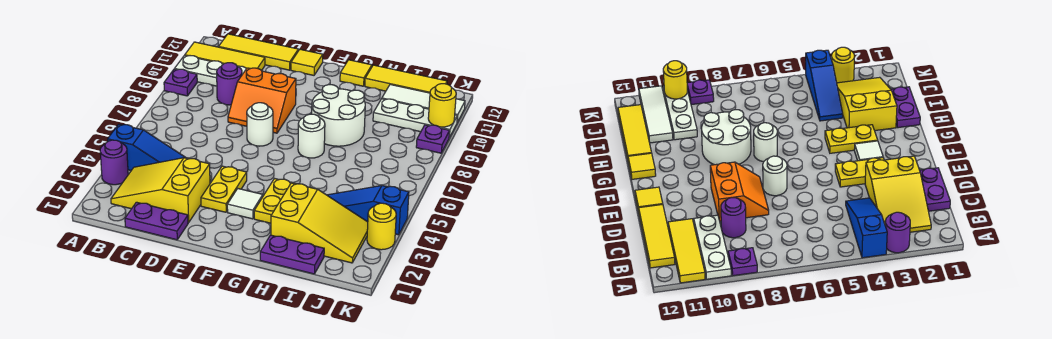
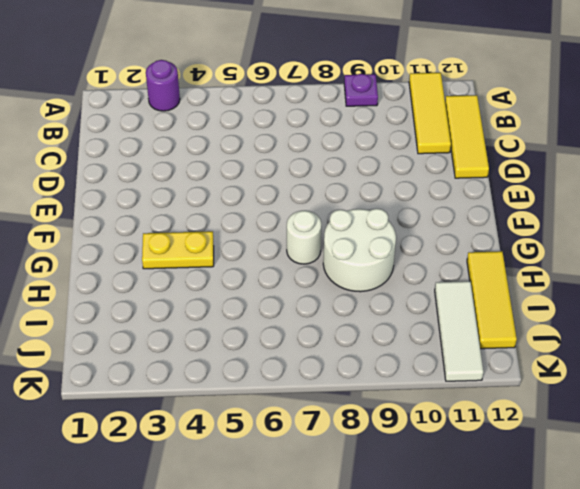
none -> blue slope A4:C4 level 1 top A
none -> white plate A10:C10 level 1
none -> yellow slope B2:D3 level 1 top D

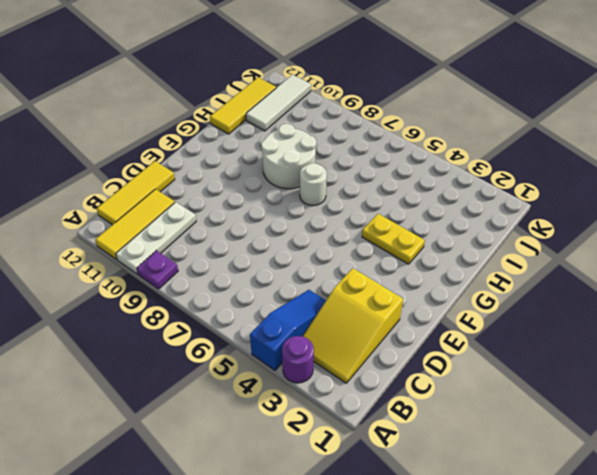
none -> purple plate C1:D1 level 1
none -> purple round brick C9 level 1
none -> orange slope D8:E9 level 1 top 9

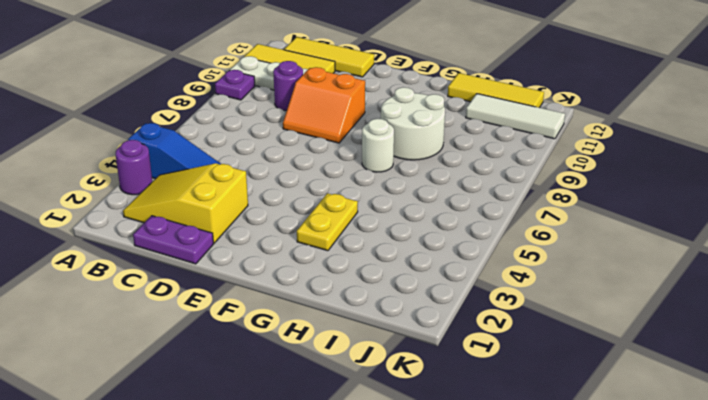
none -> yellow plate E3:E4 level 1
none -> white round brick E7 level 1
none -> yellow tile E12 level 1

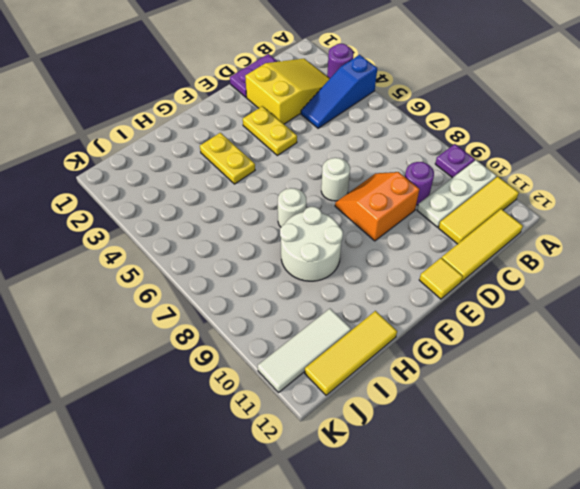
none -> white tile F3 level 1
none -> yellow tile G12 level 1
none -> purple plate H1:I1 level 1

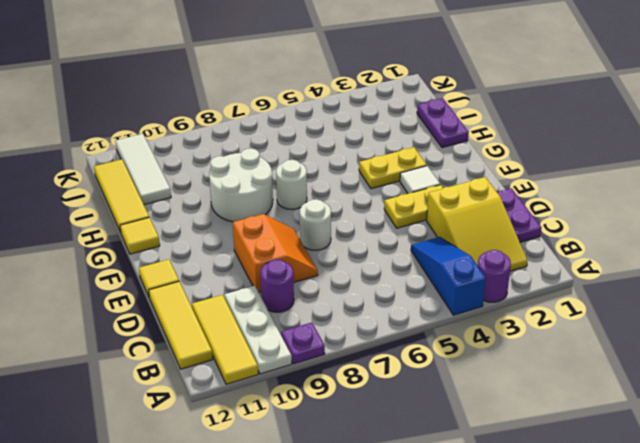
none -> yellow slope H2:J3 level 1 top H
none -> blue slope I4:K4 level 1 top K
none -> white plate I10:K10 level 1

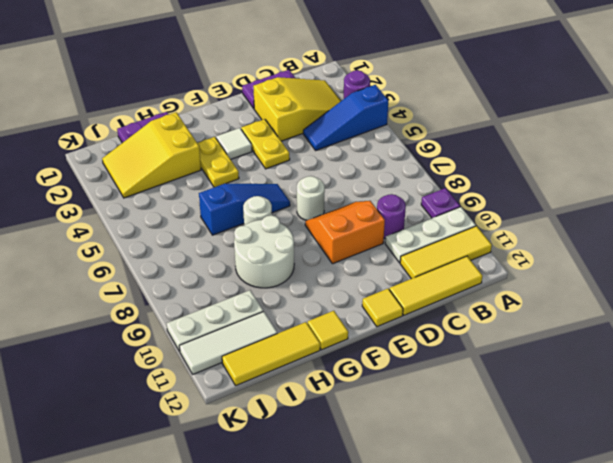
blue slope F6:H6 level 1 top H -> blue slope I4:K4 level 1 top K
none -> yellow round brick K3 level 1
none -> purple plate K9 level 1
none -> yellow round brick K10 level 2

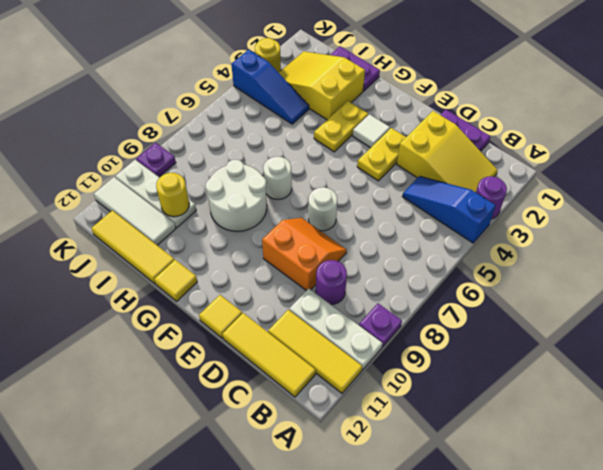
yellow round brick I10 level 2 -> yellow round brick K10 level 2

